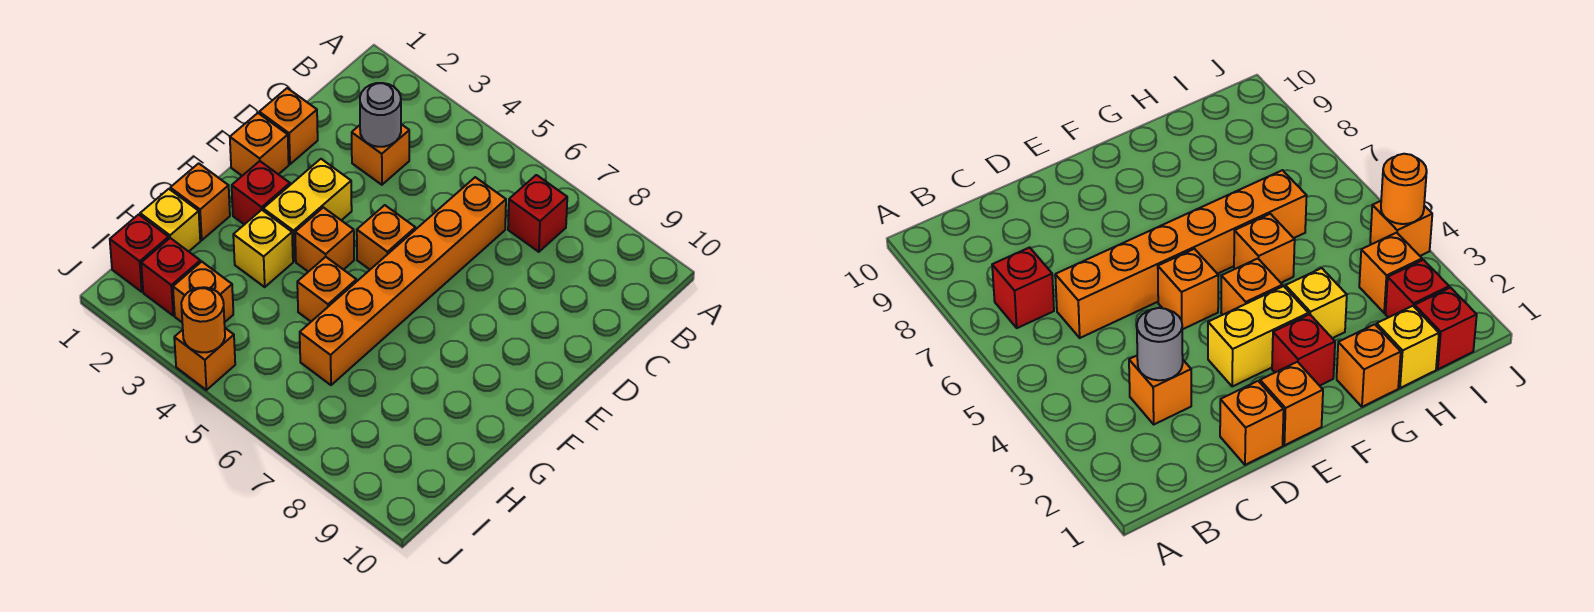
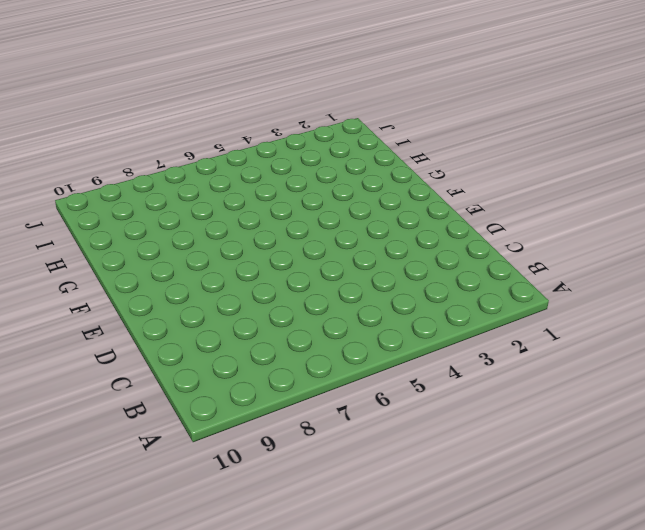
none -> red brick B7 level 1
none -> orange brick C3 level 1
none -> orange brick C6:H6 level 1

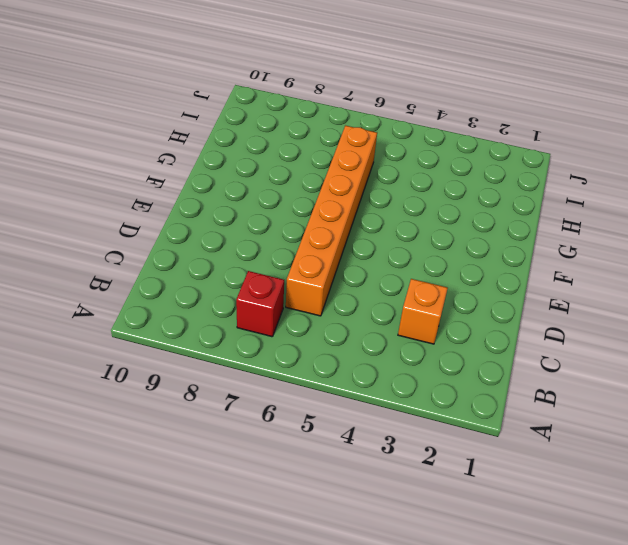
none -> orange brick D1 level 1
none -> orange brick E1 level 1
none -> yellow brick E3:F3 level 1

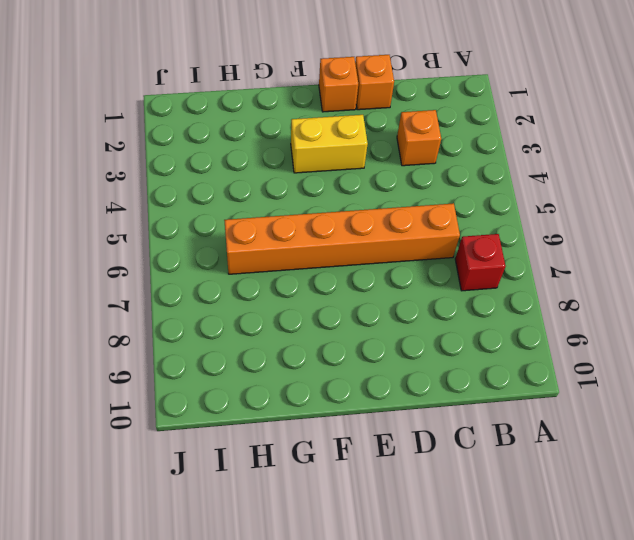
none -> orange brick E5 level 1
none -> red brick F2 level 1
none -> orange brick F4 level 1

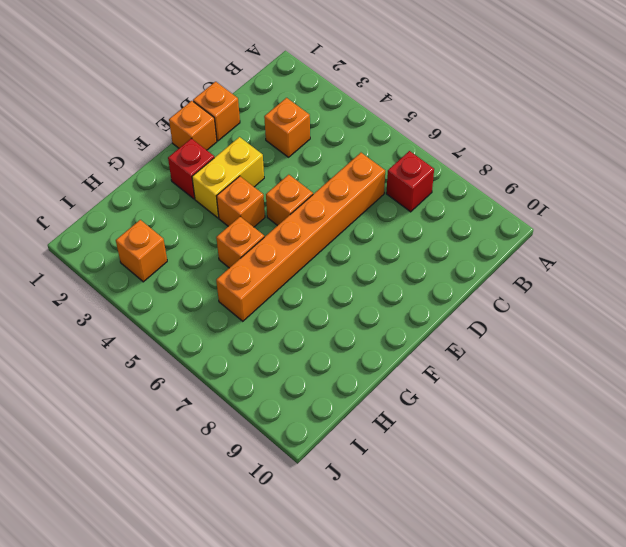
none -> orange brick G1 level 1
none -> yellow brick G3 level 1
none -> yellow brick H1 level 1

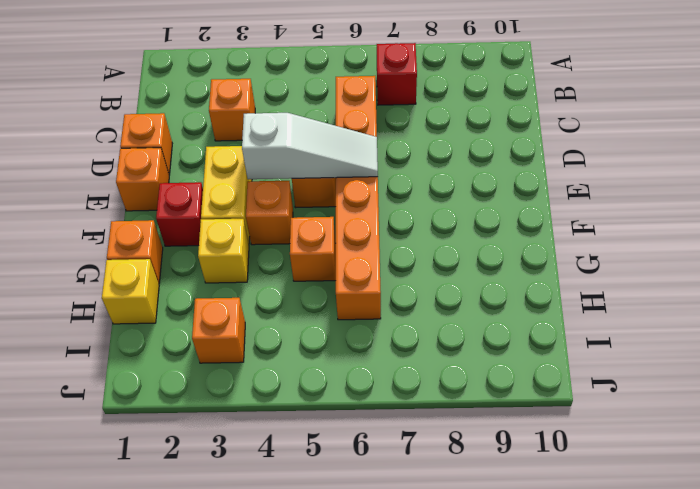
white slope E4:E6 level 2 top 4 -> none
none -> red brick I1 level 1
none -> red brick I2 level 1
none -> orange brick J4 level 1

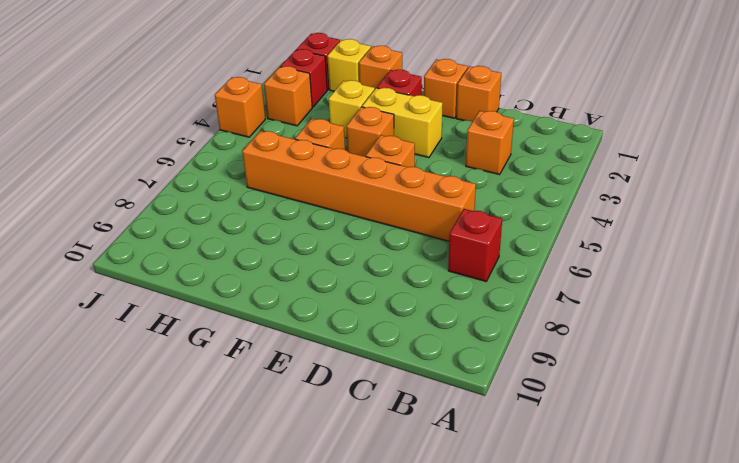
none -> grey round brick C3 level 2
none -> orange round brick J4 level 2

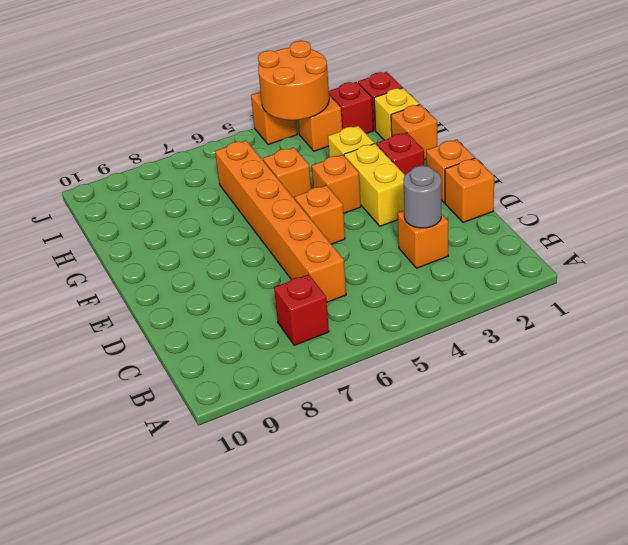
orange round brick I3:J4 level 2 -> orange round brick J4 level 2

